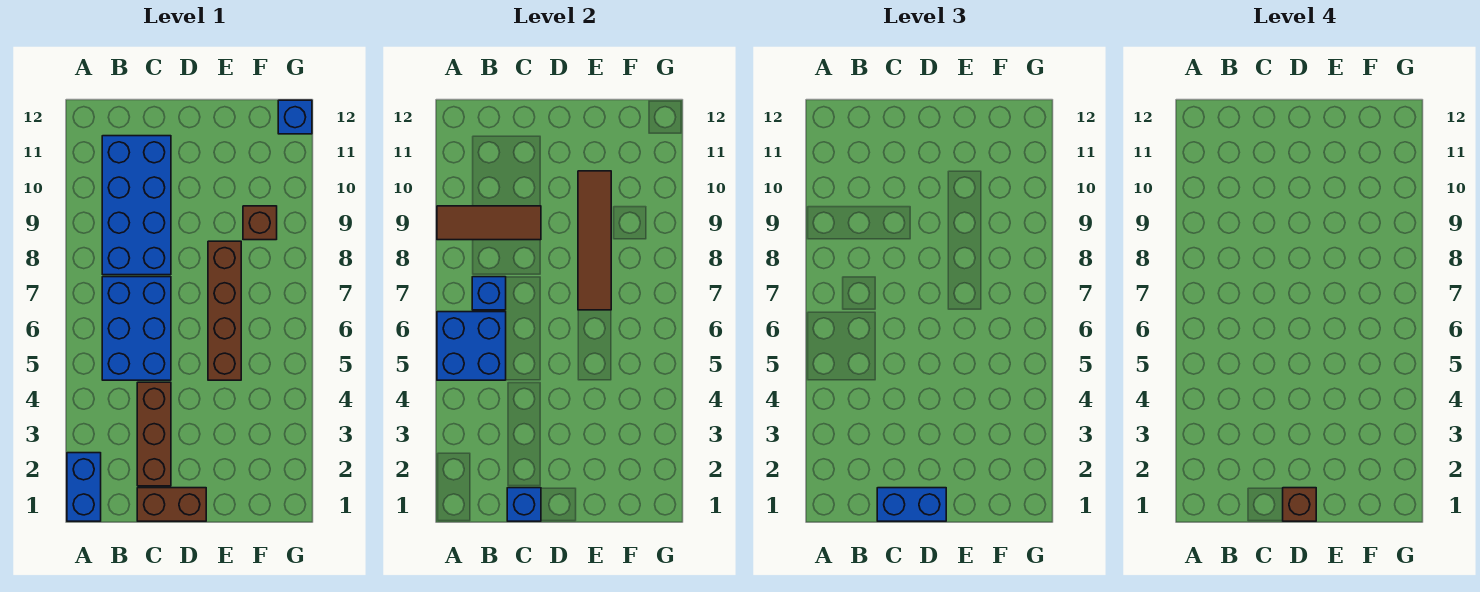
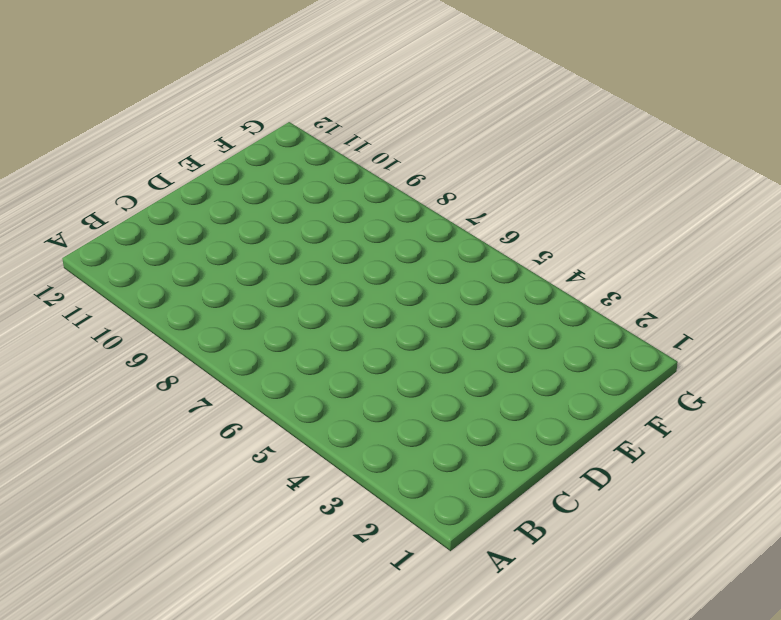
none -> blue brick A1:A2 level 1
none -> blue brick B5:C7 level 1
none -> blue brick B8:C11 level 1

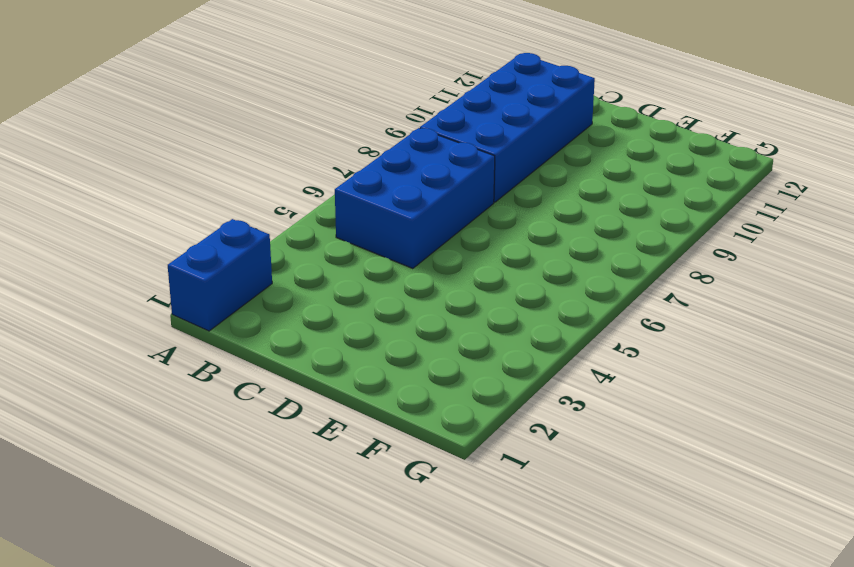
none -> brown brick C1:D1 level 1
none -> brown brick C2:C4 level 1
none -> brown brick E5:E8 level 1

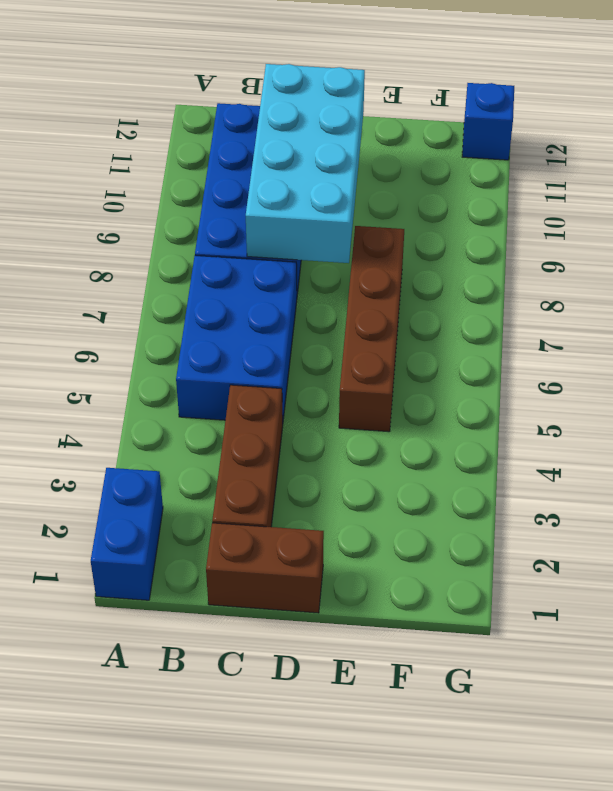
cyan brick C8:D11 level 2 -> brown tile A9:C9 level 2
none -> brown brick F9 level 1
none -> blue brick A5:B6 level 2
none -> blue brick B7 level 2

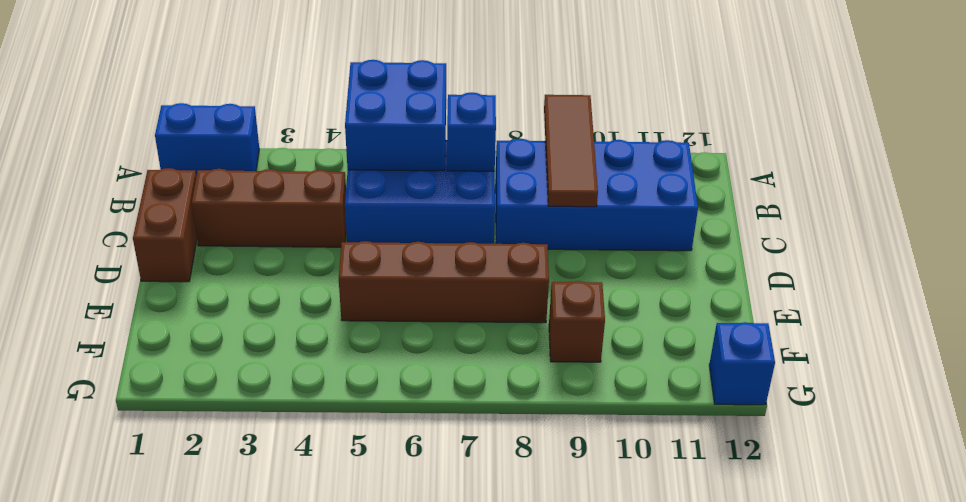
none -> blue brick C1 level 2
none -> brown tile E7:E10 level 2
none -> blue brick C1:D1 level 3

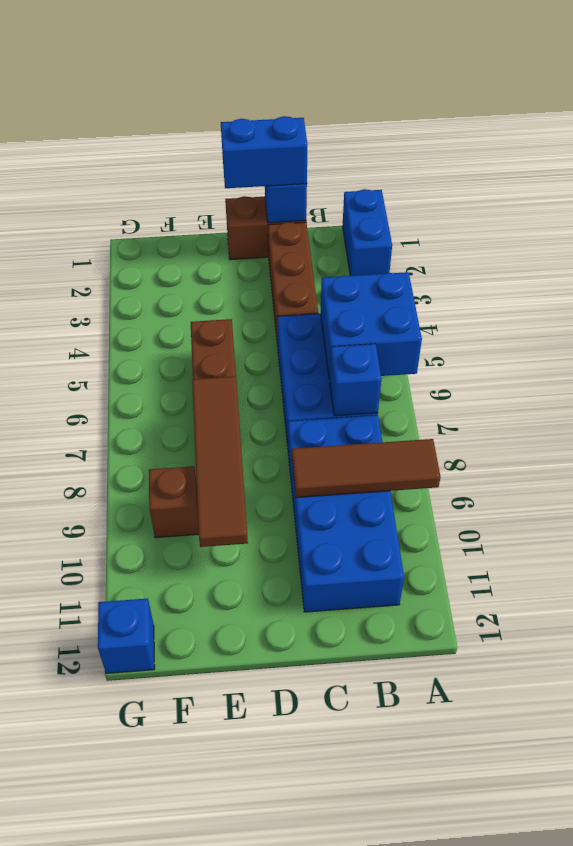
none -> brown brick D1 level 4

